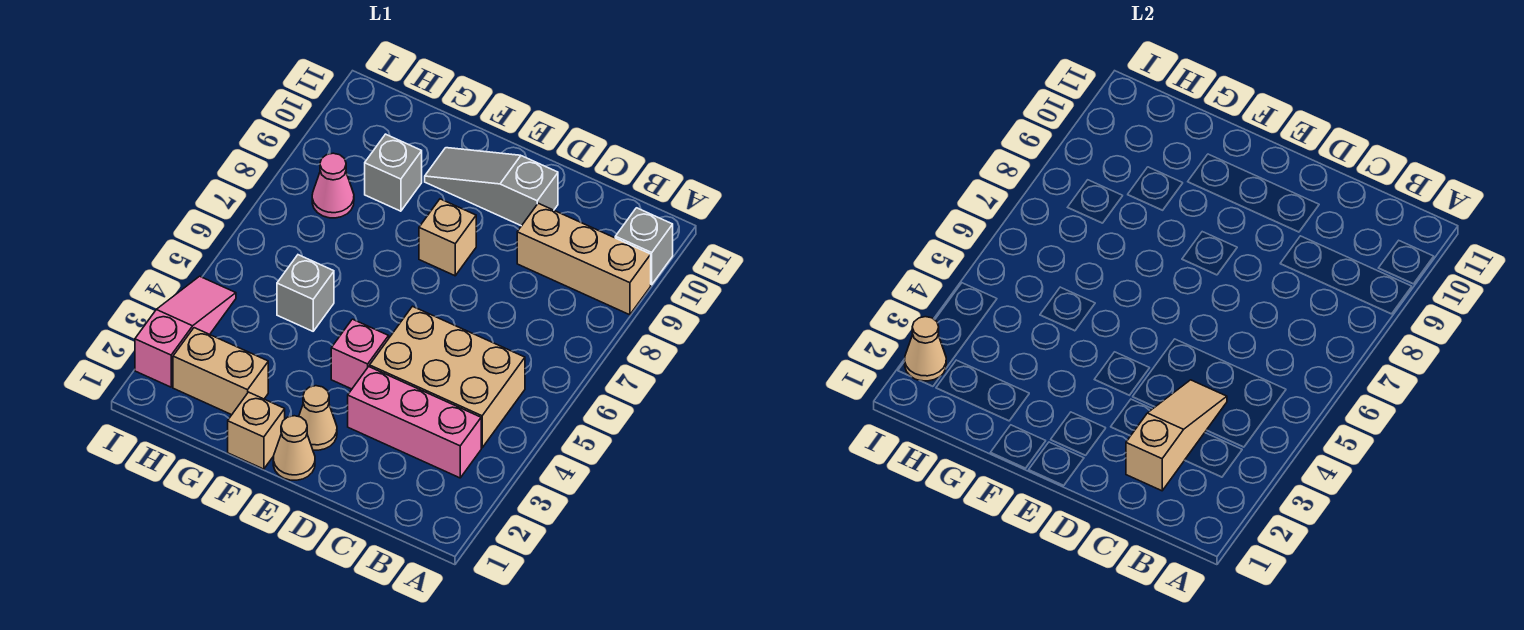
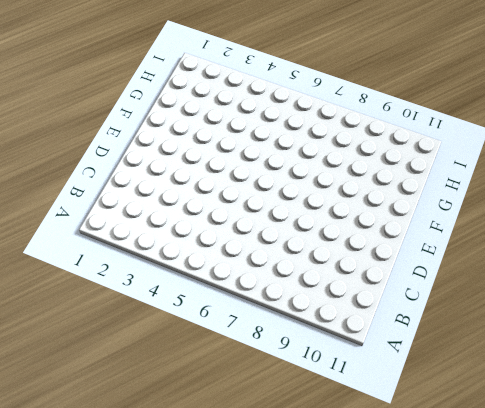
none -> tan brick A9:C9 level 1
none -> grey brick A10 level 1
none -> pink brick B3:D3 level 1

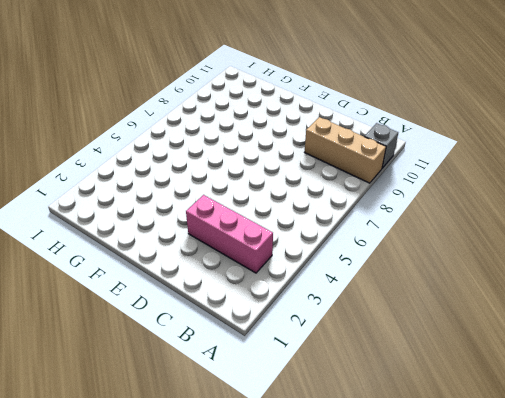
none -> tan brick B4:D5 level 1
none -> grey slope D10:F10 level 1 top D
none -> tan cone E1 level 1

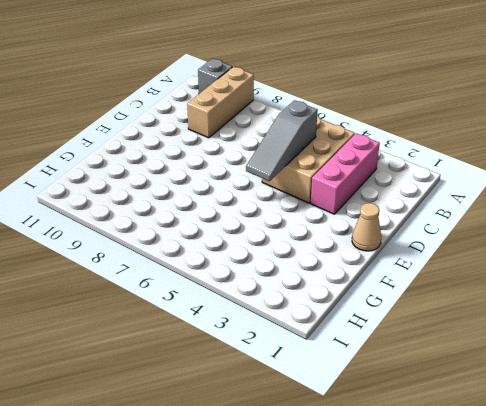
grey slope C5:E5 level 2 top C -> grey slope D10:F10 level 1 top D
none -> tan cone E2 level 1
none -> pink brick E4 level 1
none -> tan brick E8 level 1

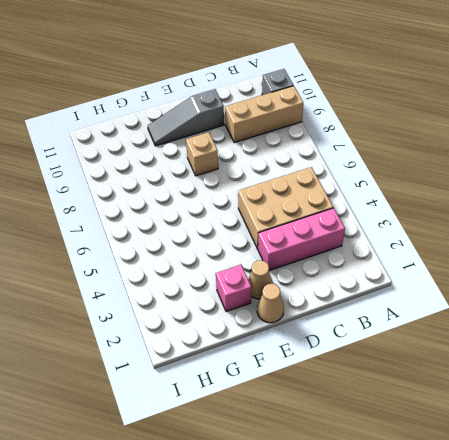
pink brick F2 level 1 -> pink brick E4 level 1
none -> tan brick F1 level 1
none -> tan brick G2:H2 level 1
none -> grey brick G5 level 1

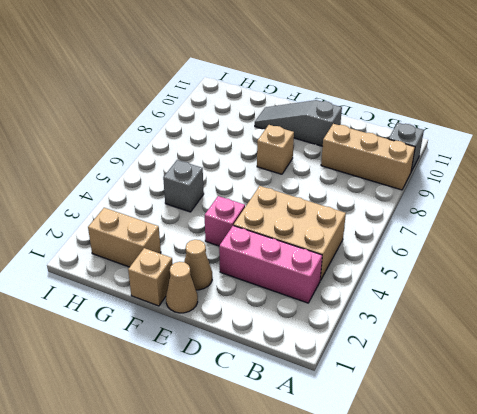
none -> grey brick G9 level 1
none -> pink cone H8 level 1
none -> pink slope I2:I4 level 1 top 2

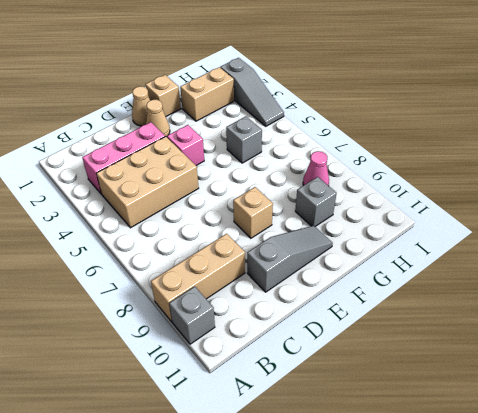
grey slope I2:I4 level 1 top 2 -> pink slope I2:I4 level 1 top 2
none -> tan slope C2:C4 level 2 top 2
none -> tan cone I2 level 2

